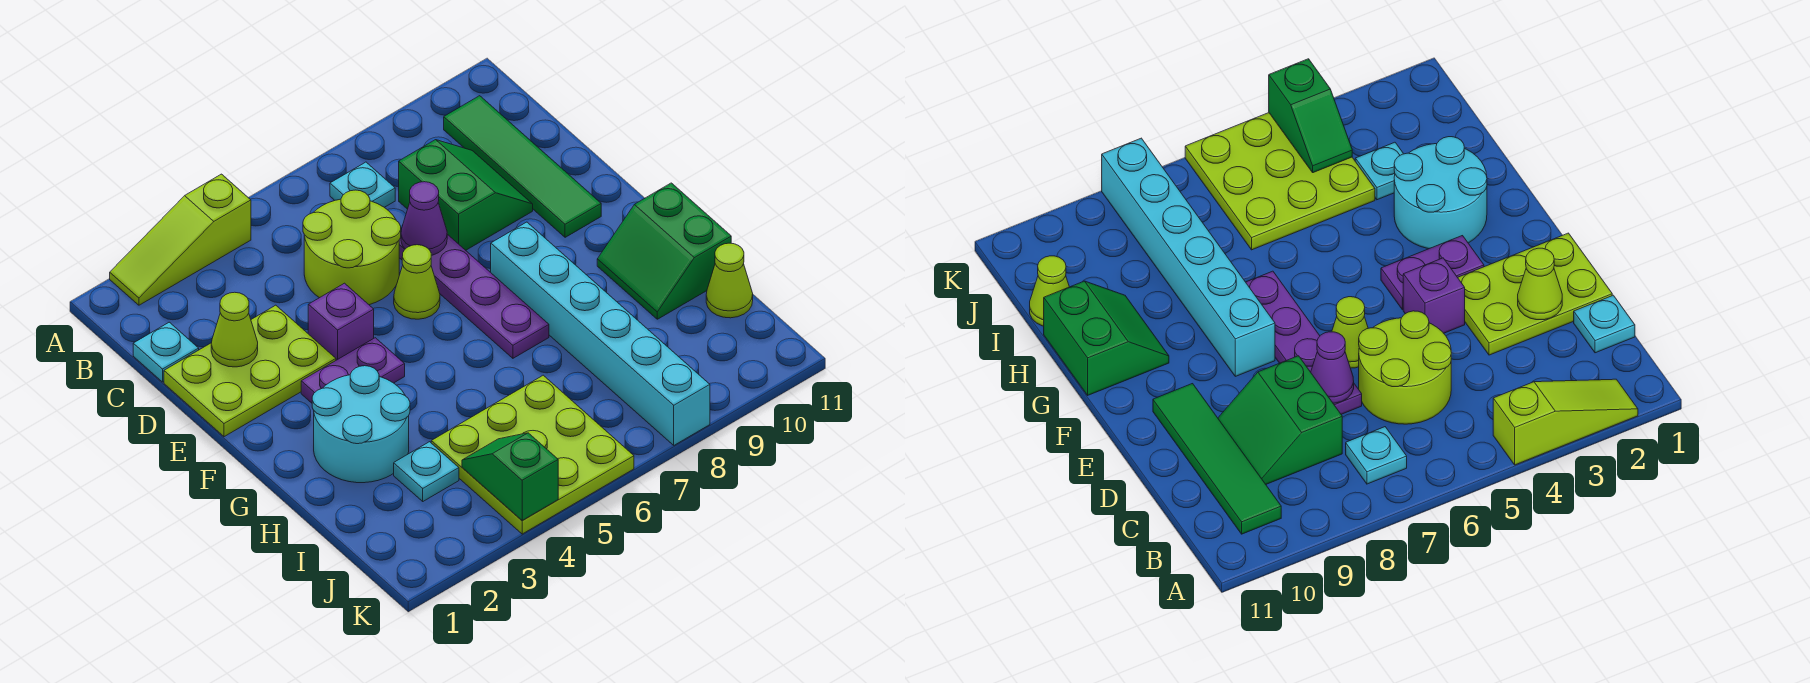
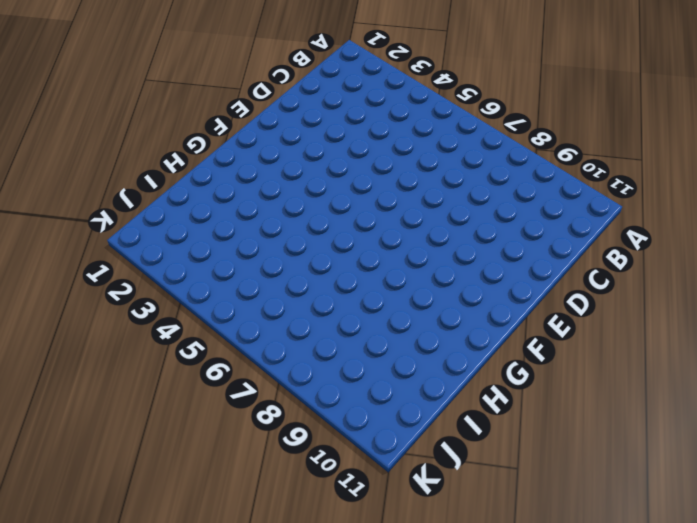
none -> lime slope A2:A4 level 1 top 4
none -> cyan plate B7 level 1
none -> green tile B10:E10 level 1

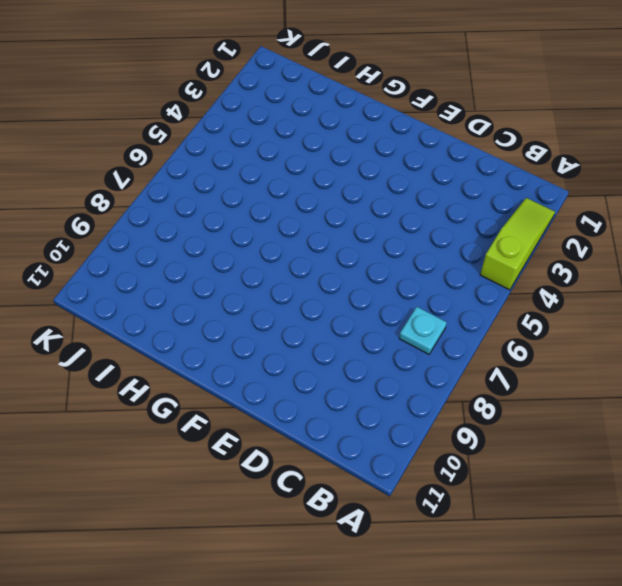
none -> green tile B10:E10 level 1
none -> cyan plate C1 level 1
none -> lime round brick C5:D6 level 1

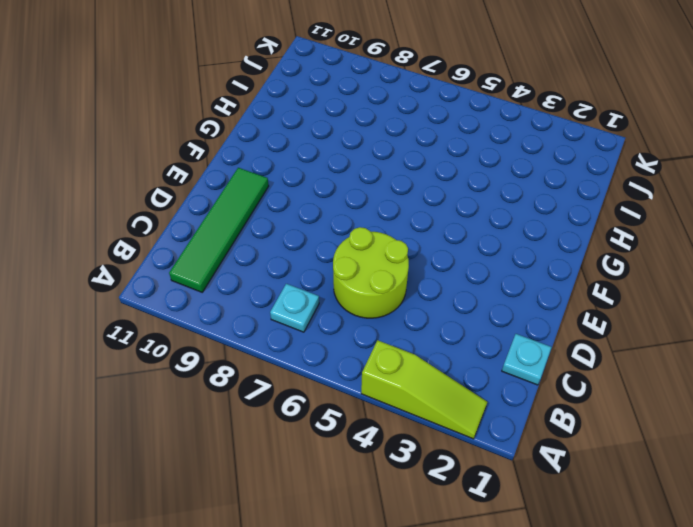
none -> green slope C8:D9 level 1 top 8
none -> lime plate D1:E3 level 1
none -> purple plate D7:G7 level 1

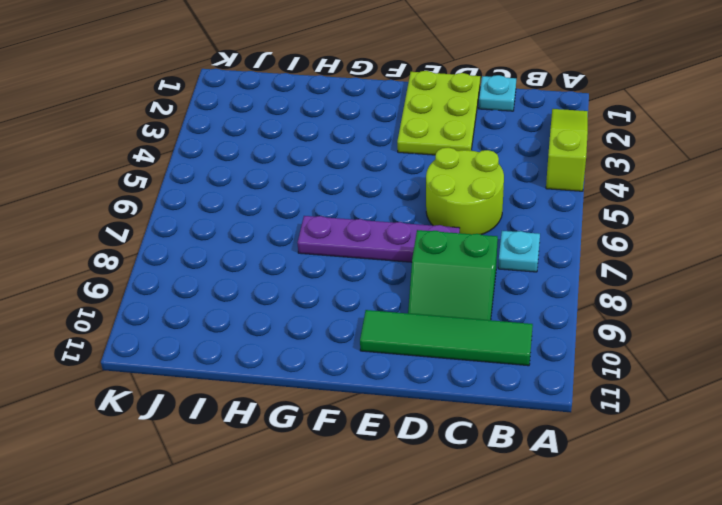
none -> purple brick E4 level 1
none -> lime cone E6 level 1
none -> purple plate F3:F4 level 1

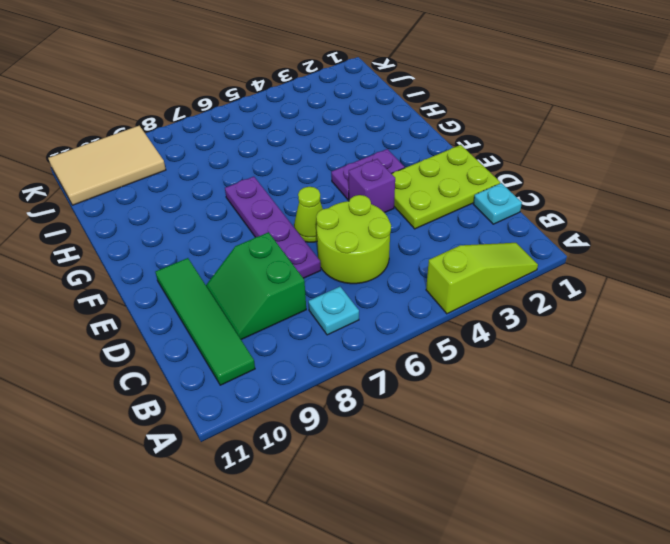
tan tile J9:K11 level 1 -> none
none -> cyan brick F8:K8 level 1
none -> cyan round brick G2:H3 level 1
none -> green slope G10:H11 level 1 top 11

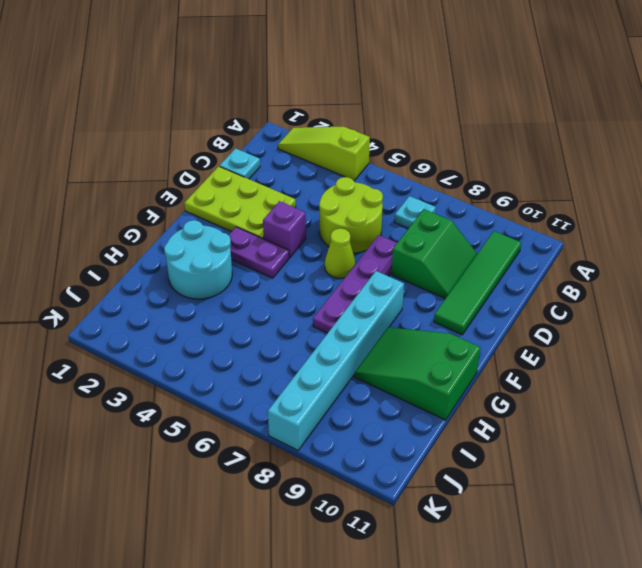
green slope G9:H11 level 1 top 11 -> green slope G10:H11 level 1 top 11
none -> cyan plate I3 level 1
none -> lime plate I4:K6 level 1
none -> lime cone I11 level 1

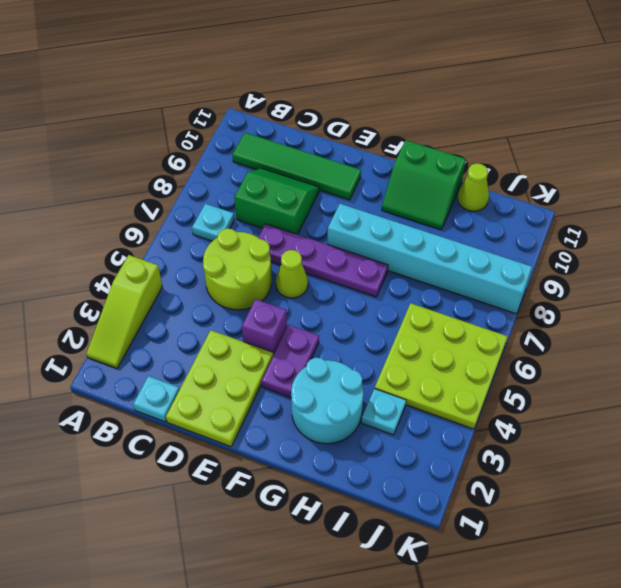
none -> lime cone D2 level 2
none -> purple cone D7 level 2
none -> green slope J4:K4 level 2 top K

